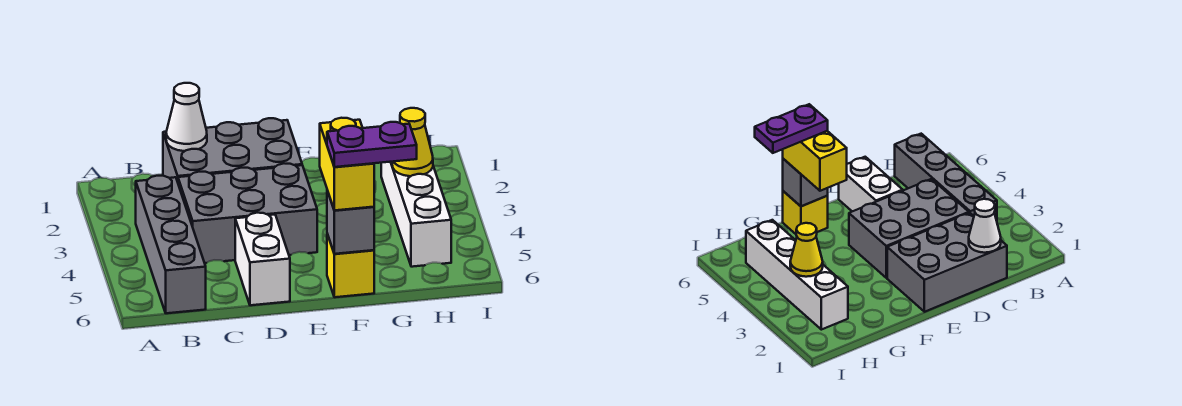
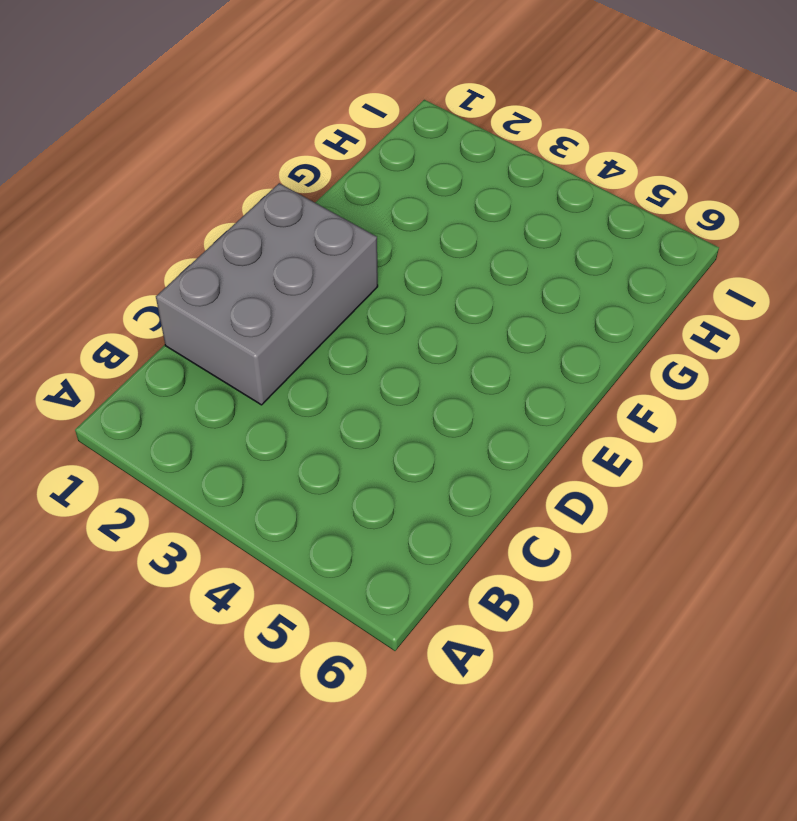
none -> grey brick B3:B6 level 1
none -> grey brick C3:E4 level 1

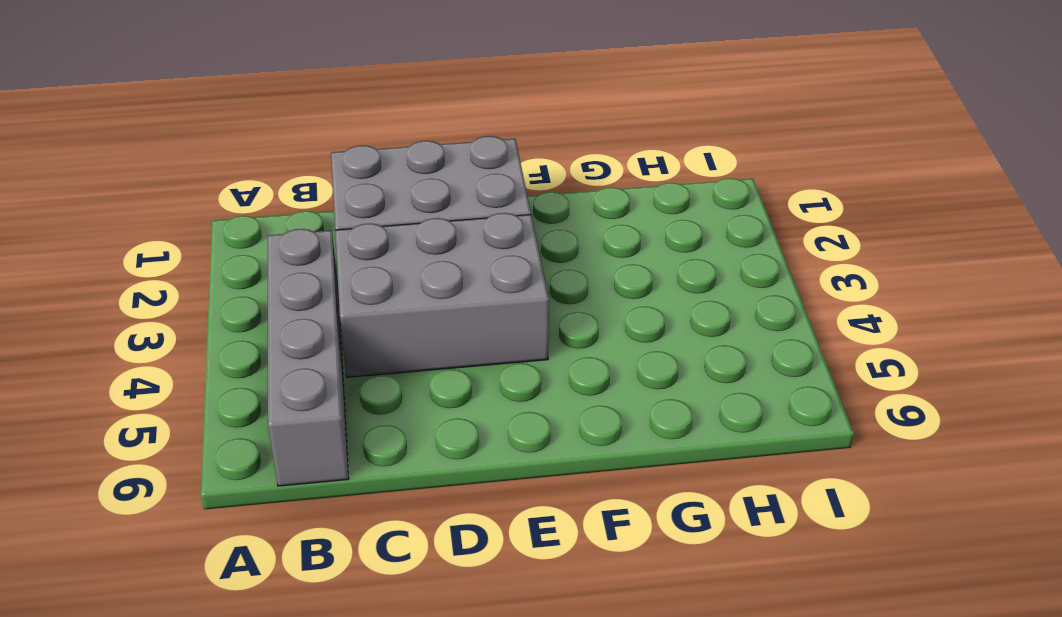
none -> white brick D5:D6 level 1
none -> yellow brick F6 level 1

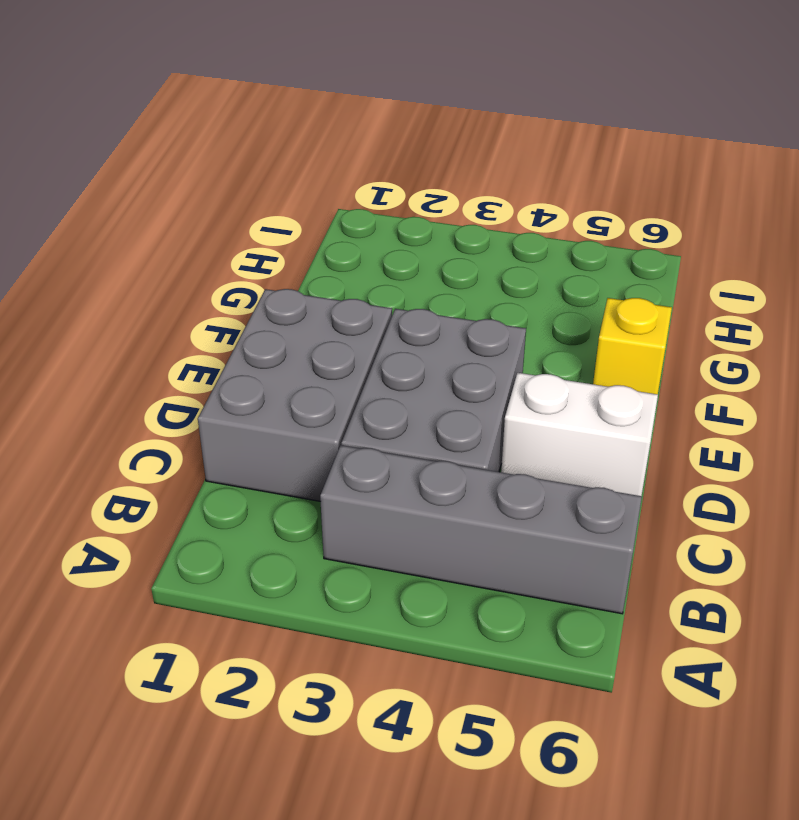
none -> white brick H2:H5 level 1
none -> white cone C1 level 2

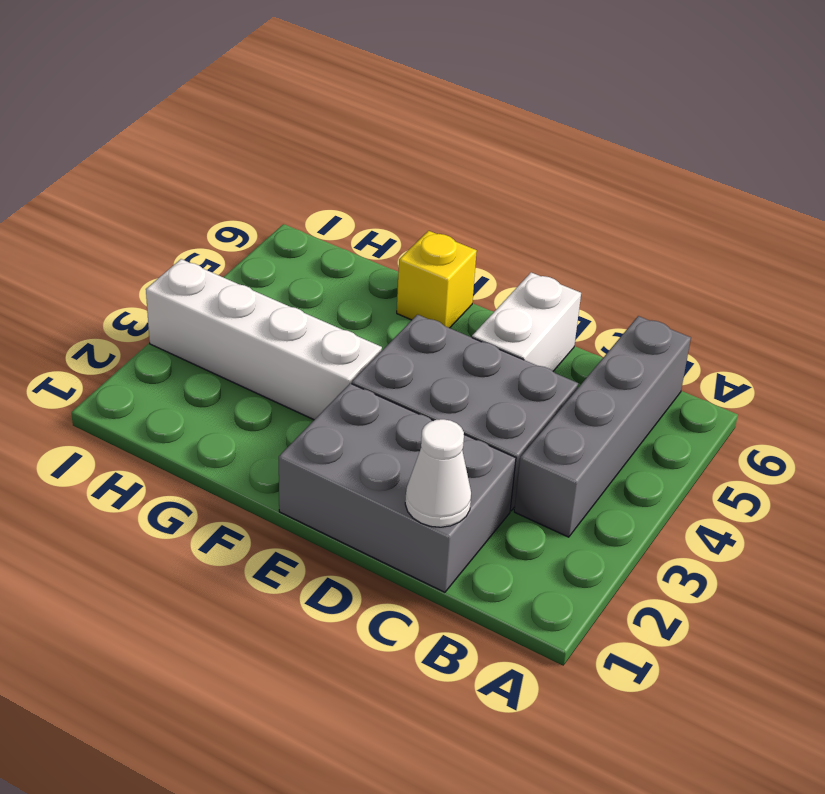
white brick F3:I3 level 1 -> white brick H2:H5 level 1
none -> grey brick F6 level 2
none -> yellow cone H3 level 2

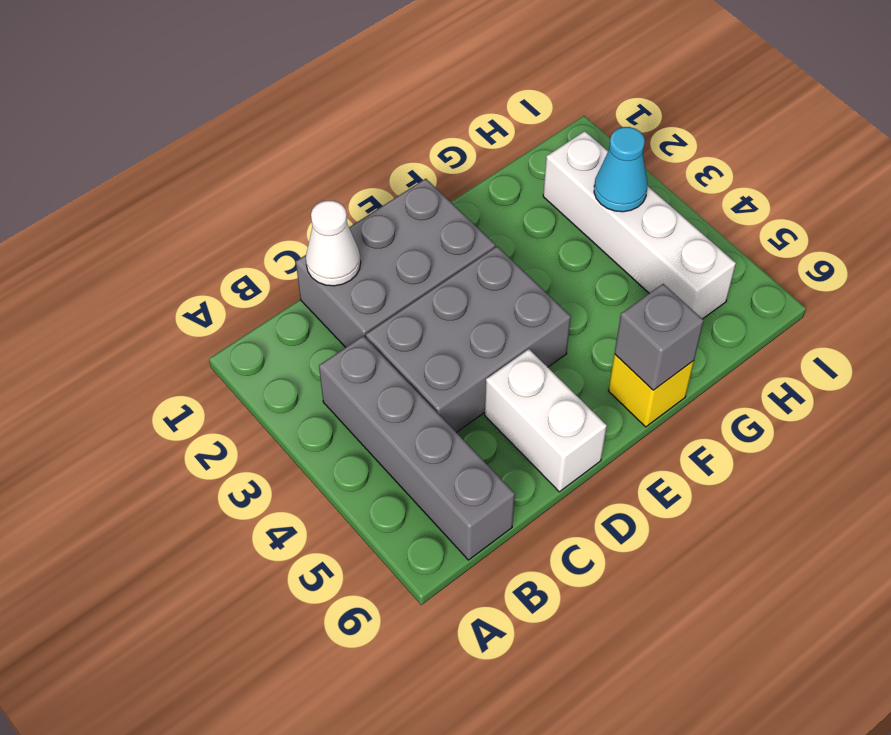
cyan cone H3 level 2 -> yellow cone H3 level 2
none -> yellow brick F5:F6 level 3
none -> purple plate F6:G6 level 4

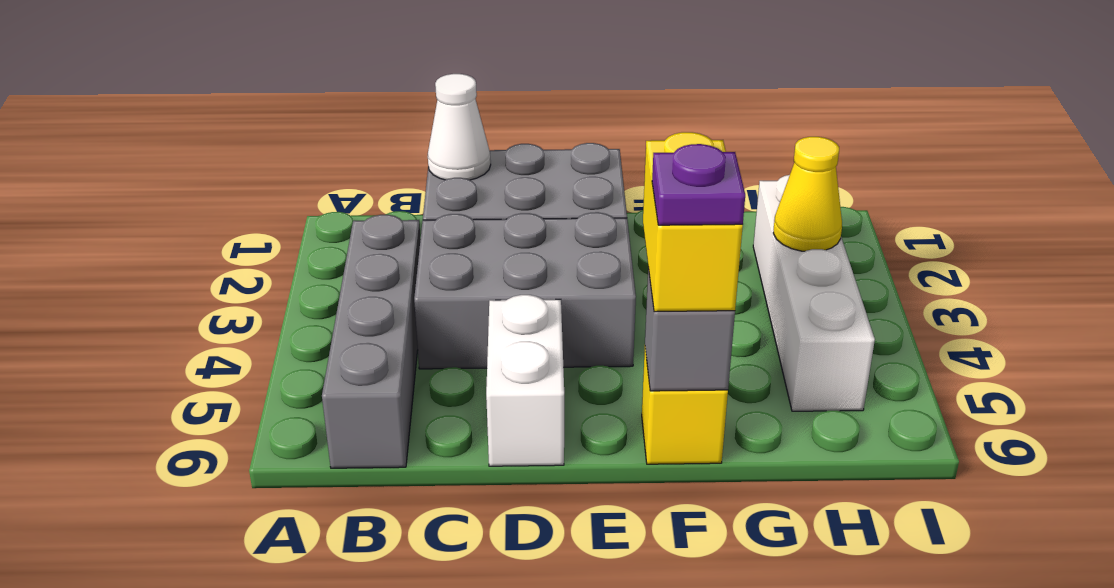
purple plate F6 level 4 -> purple plate F6:G6 level 4

